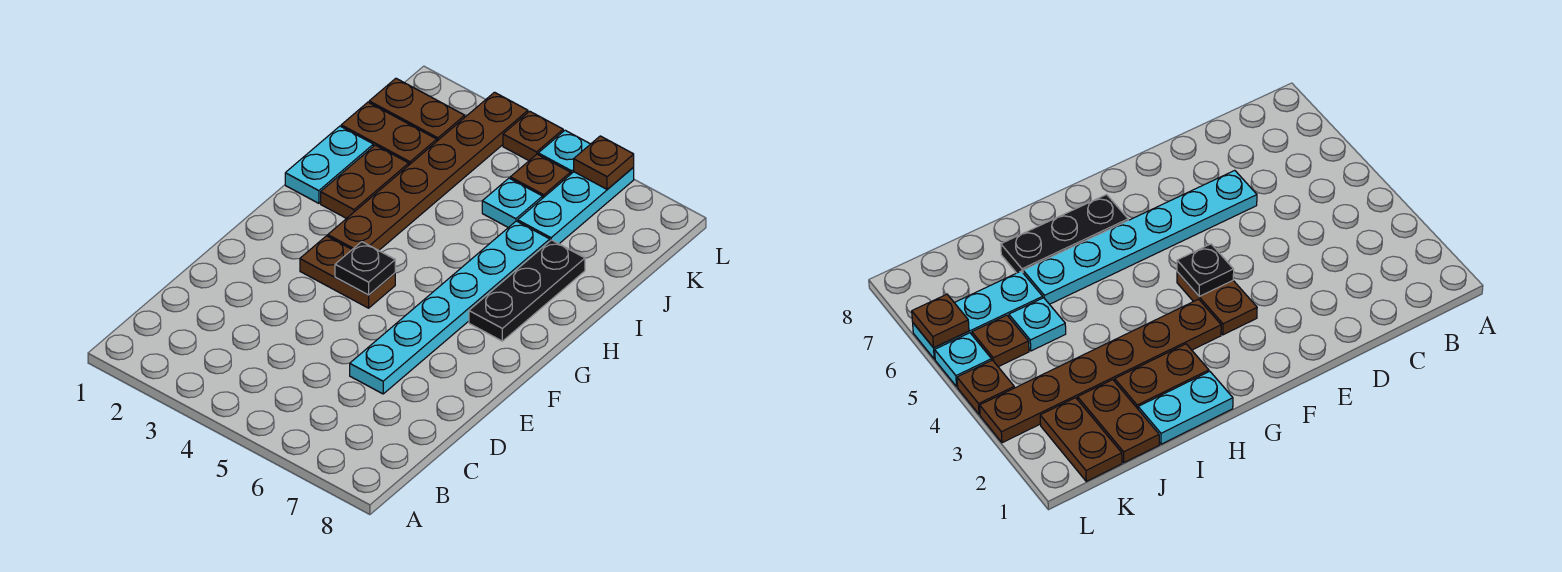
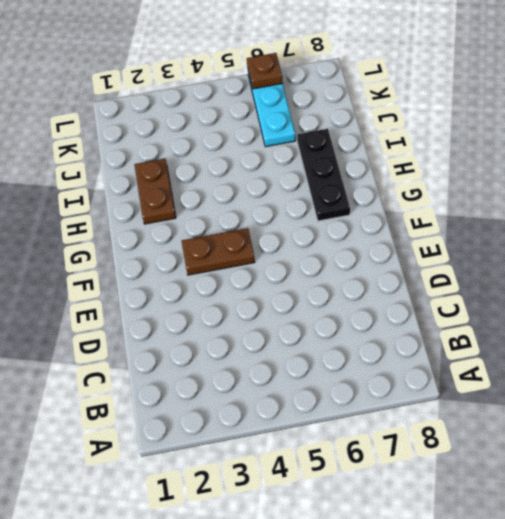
none -> cyan plate D6:I6 level 1
none -> brown plate G3:L3 level 1
none -> cyan plate H1:I1 level 1

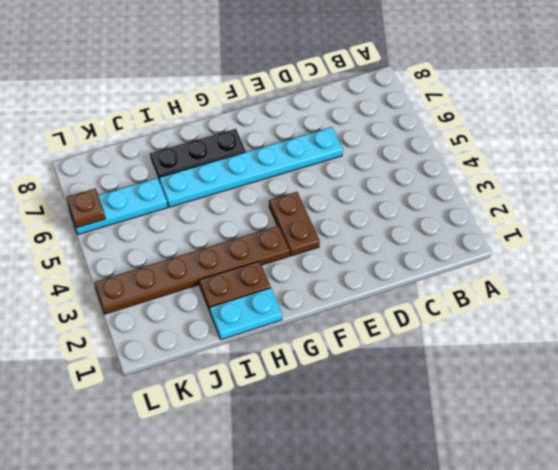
none -> brown plate J1:J2 level 1
none -> cyan plate J5 level 1
none -> brown plate K1:K2 level 1

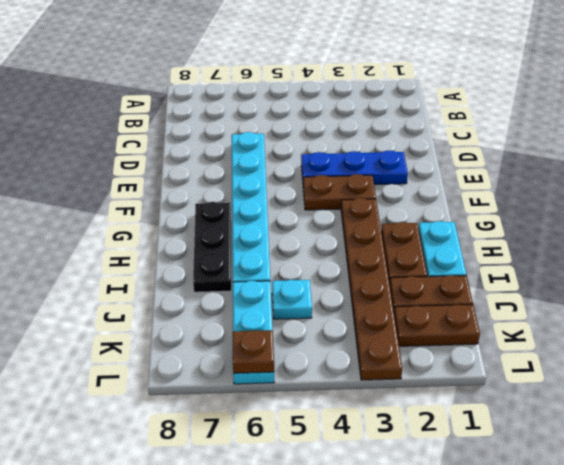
blue plate E2:E4 level 1 -> none
none -> brown plate K5 level 1
none -> brown plate L4 level 1
none -> cyan plate L5 level 1

